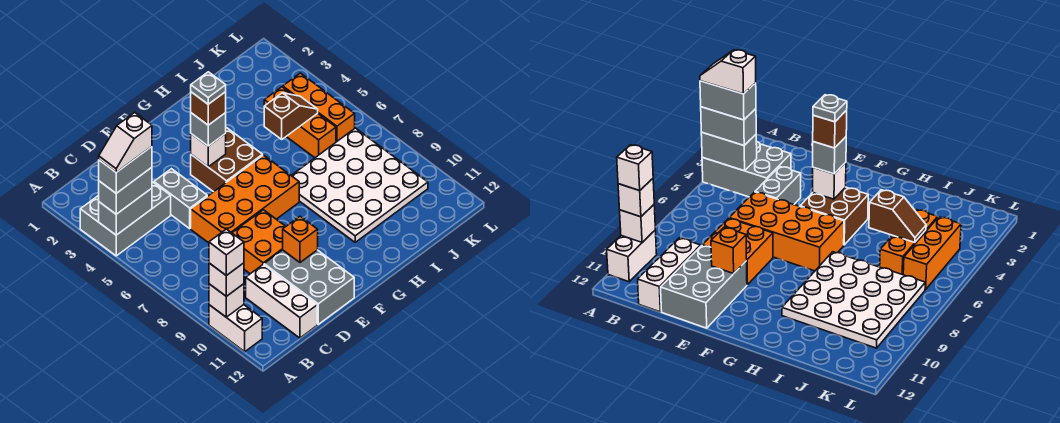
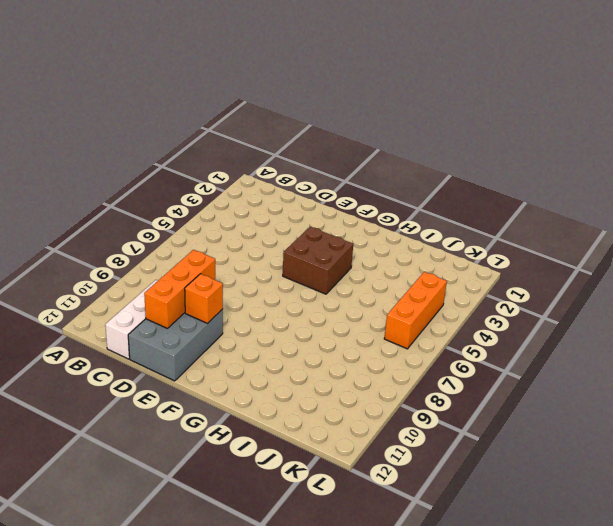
orange brick D9:D11 level 2 -> orange brick J4:J6 level 1
none -> grey brick A3:C4 level 1
none -> white brick A10:A11 level 1
none -> grey brick D4:D5 level 1

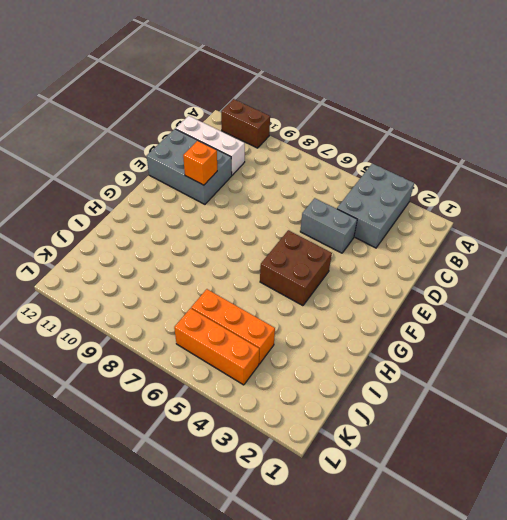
brown brick A10:A11 level 1 -> white brick A10:A11 level 1
none -> orange brick D6:G7 level 1
none -> orange brick D8:E9 level 1
none -> white plate H7:K10 level 1

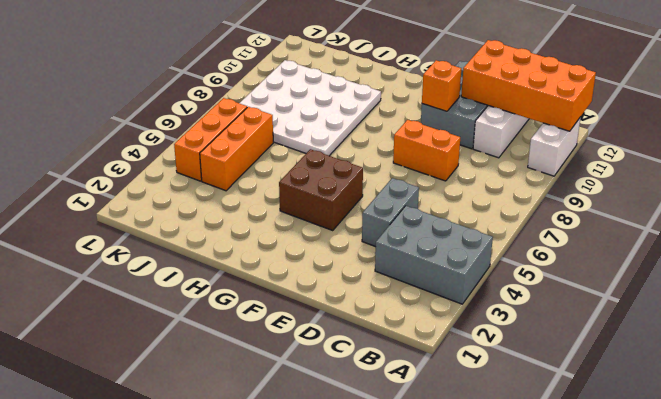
orange brick A11:D12 level 2 -> orange brick D6:G7 level 1
orange brick D8:E8 level 1 -> orange brick D8:E9 level 1
none -> grey brick A4:B4 level 2
none -> white brick A10 level 2
none -> white brick F4 level 2

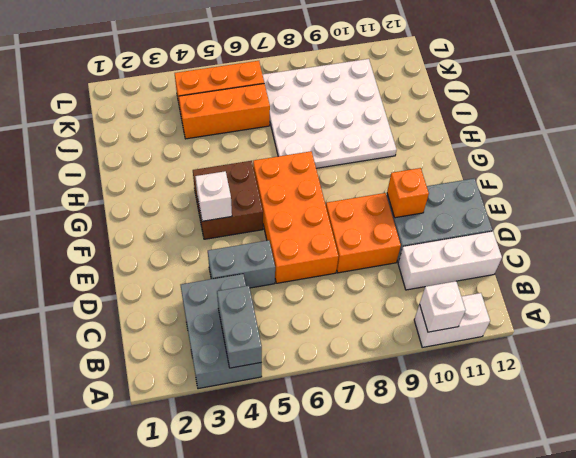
none -> brown slope I5:J5 level 2 top I
none -> grey brick A4:B4 level 3
none -> white brick A10 level 3

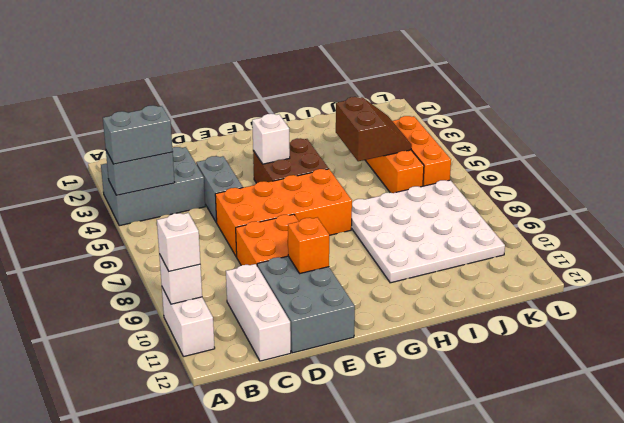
brown slope I4:J5 level 2 top I -> brown slope I5:J5 level 2 top I
none -> grey brick F4 level 3
none -> grey brick A4:B4 level 4
none -> white brick A10 level 4

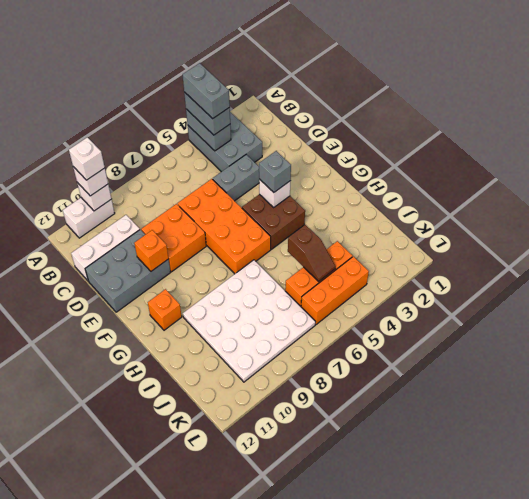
orange brick G11 level 1 -> none
none -> brown brick F4 level 4
none -> white slope A4:B4 level 5 top B
none -> grey plate F4 level 5

